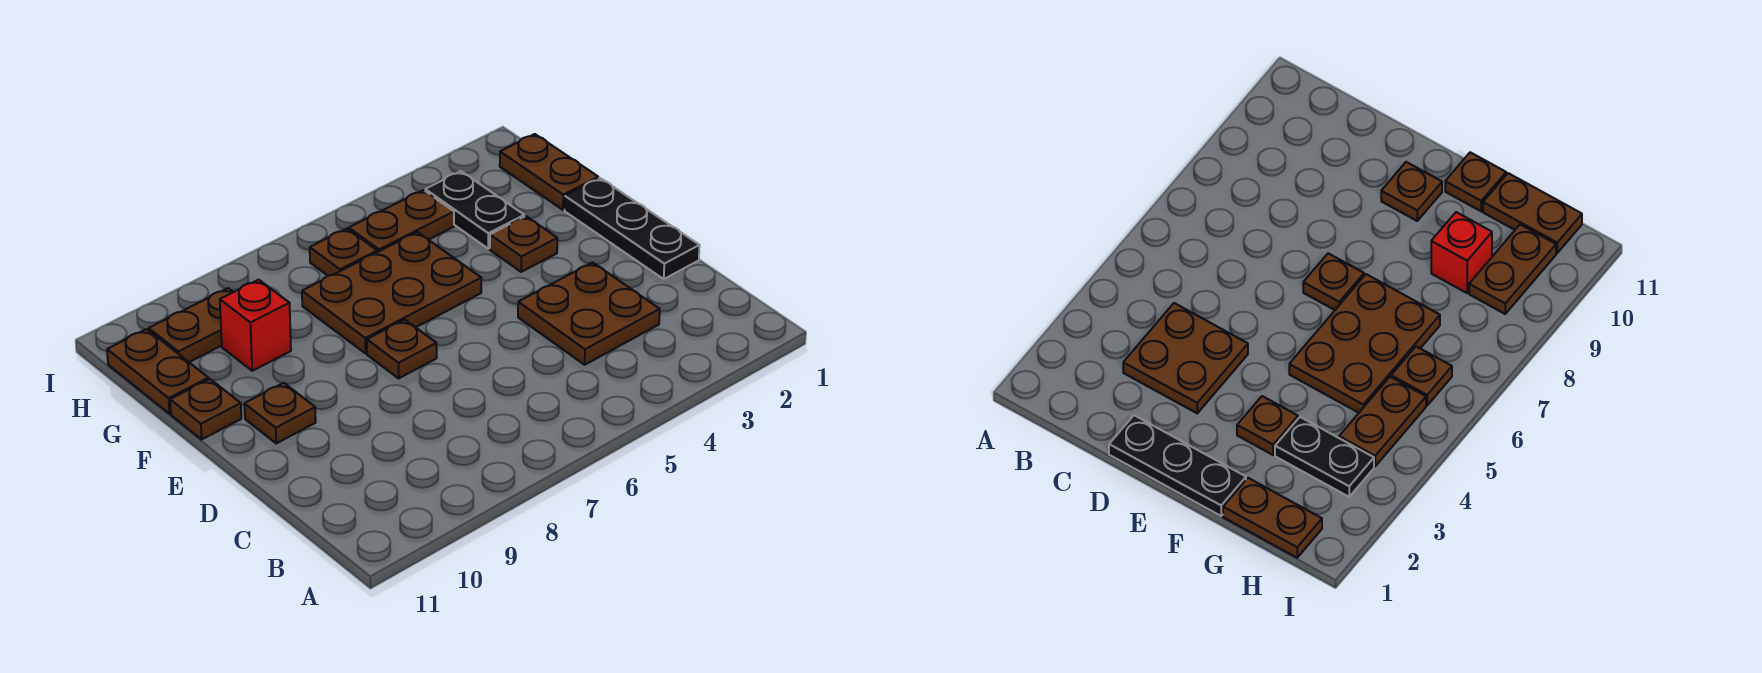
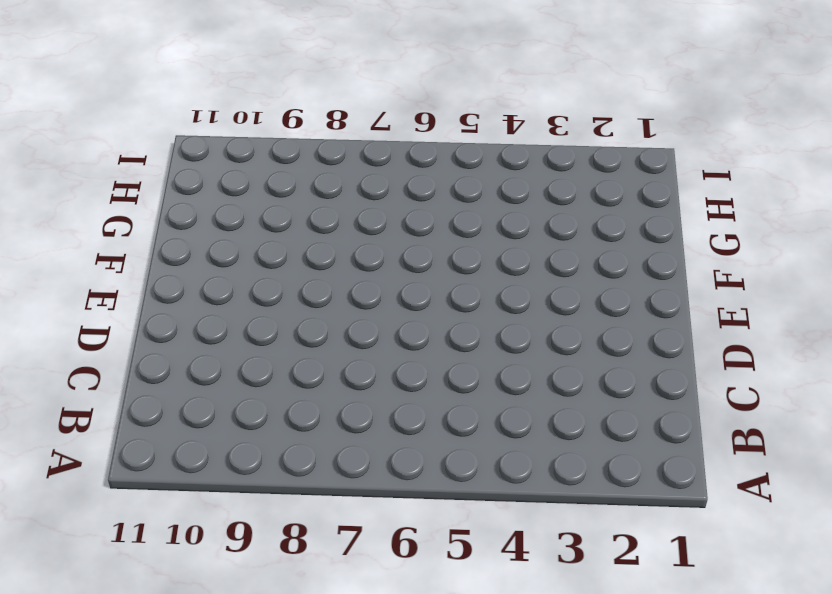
none -> brown plate C3:D4 level 1
none -> black plate D1:F1 level 1
none -> brown plate E7 level 1

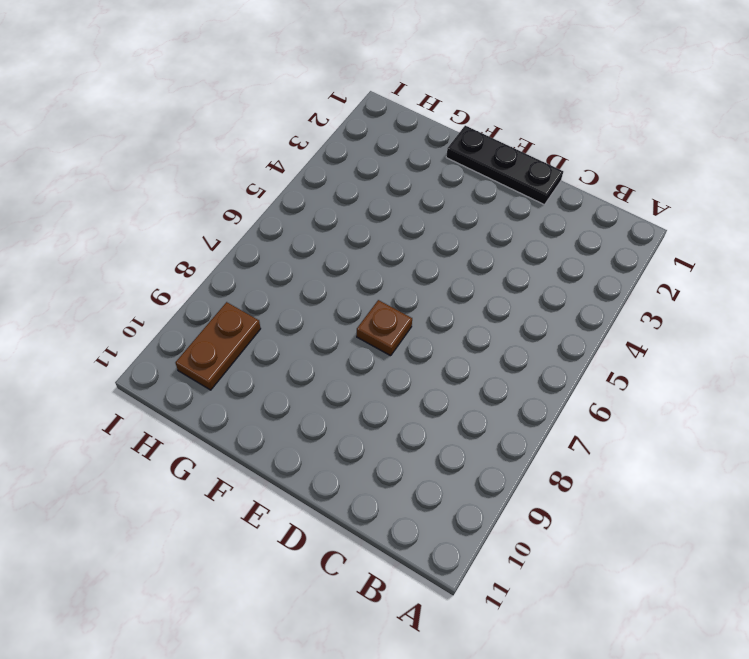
none -> brown plate C3:D4 level 1
none -> brown plate E10 level 1
none -> brown plate F3 level 1

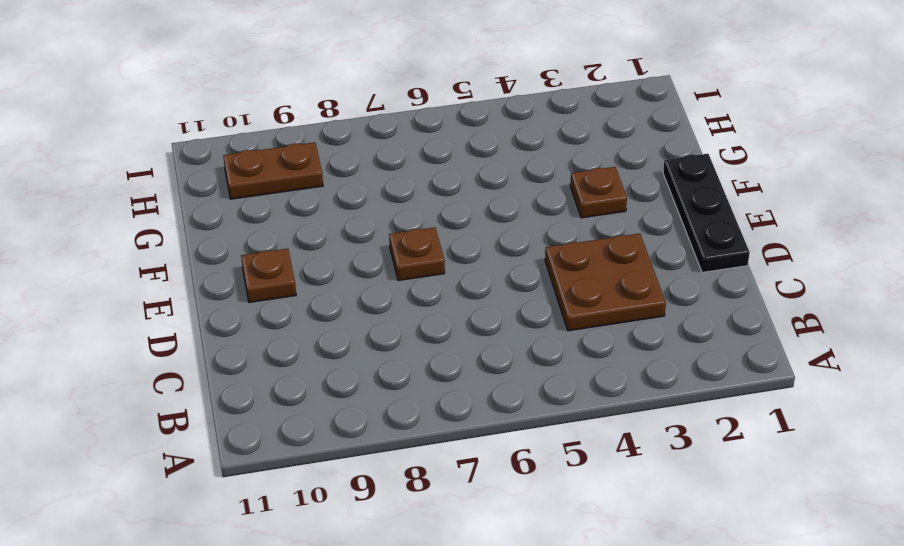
none -> brown plate F5:G7 level 1
none -> brown plate F11 level 1
none -> brown plate G1:H1 level 1

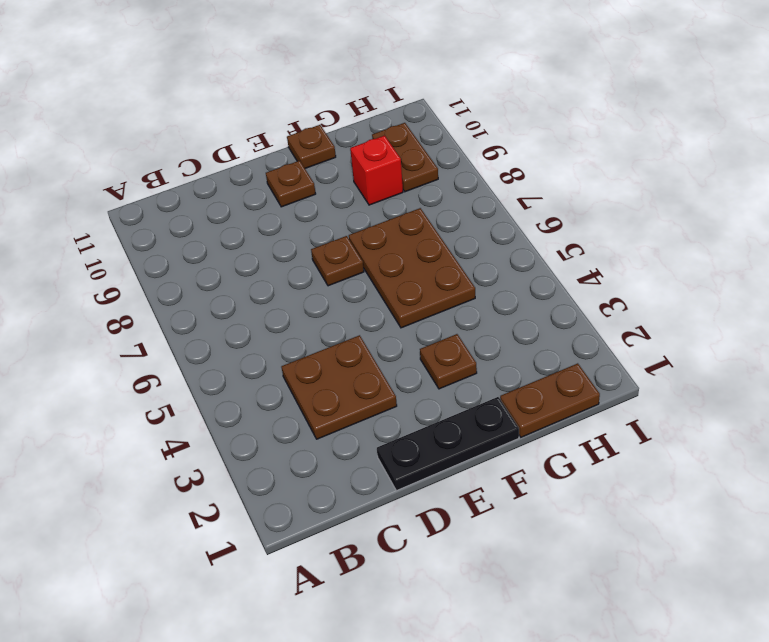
none -> black plate G3:H3 level 1
none -> brown plate G11:H11 level 1
none -> brown plate H4:H5 level 1

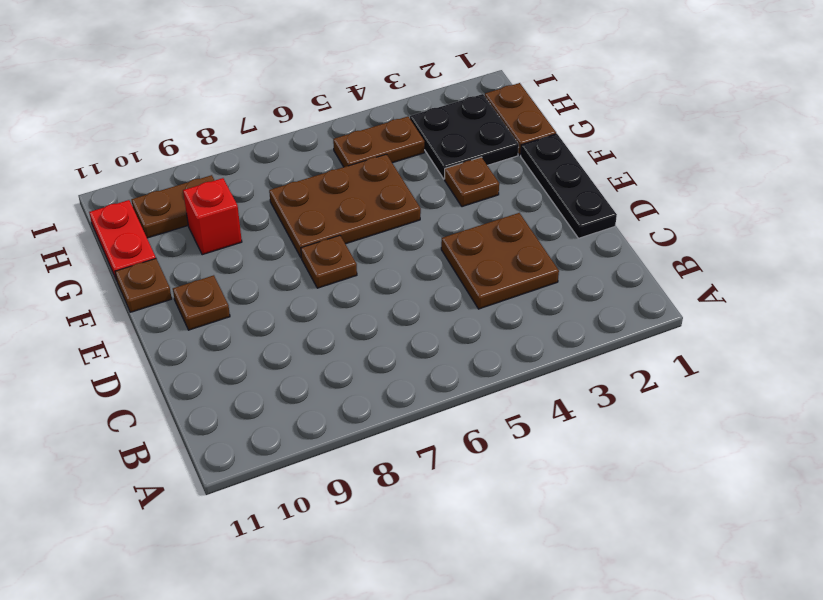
black plate G2:H3 level 1 -> black plate G3:H3 level 1
red plate G11:H11 level 1 -> brown plate G11:H11 level 1
none -> brown plate H6 level 1

